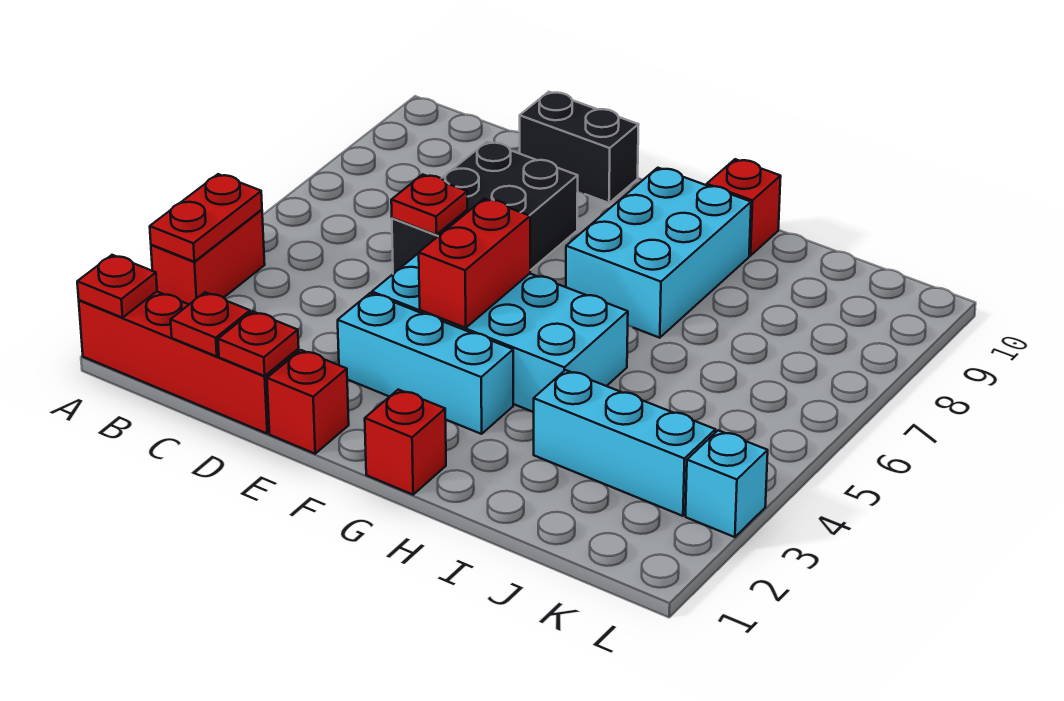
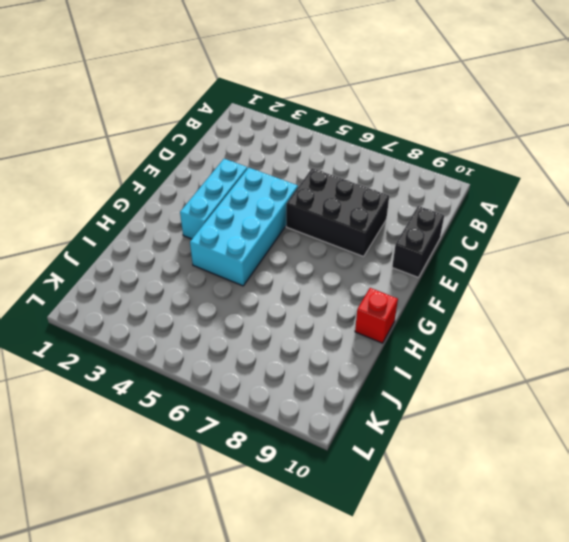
none -> red brick A1:D1 level 1
none -> red brick A3:A4 level 1
none -> red brick E1 level 1

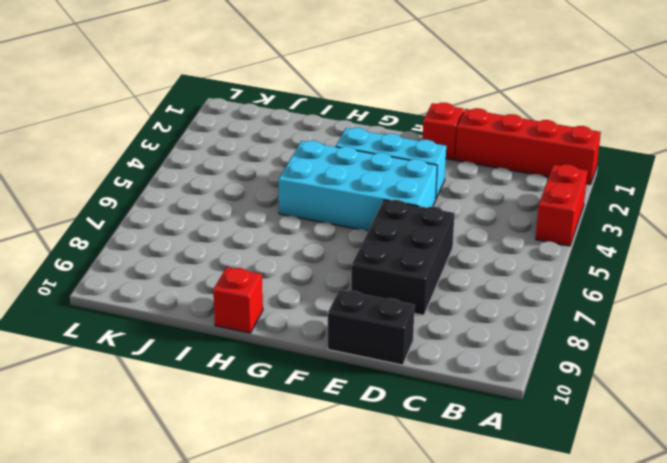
none -> red brick G1 level 1
none -> cyan brick G7:H9 level 1
none -> cyan brick I3:K3 level 1

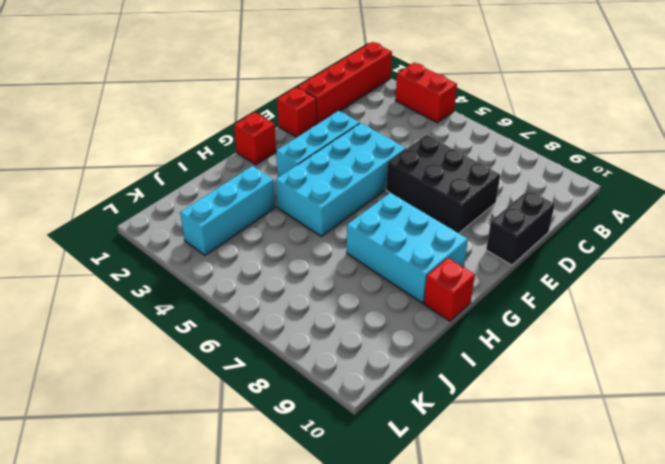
none -> cyan brick L3 level 1
none -> red plate A1 level 2
none -> red plate A3:A4 level 2

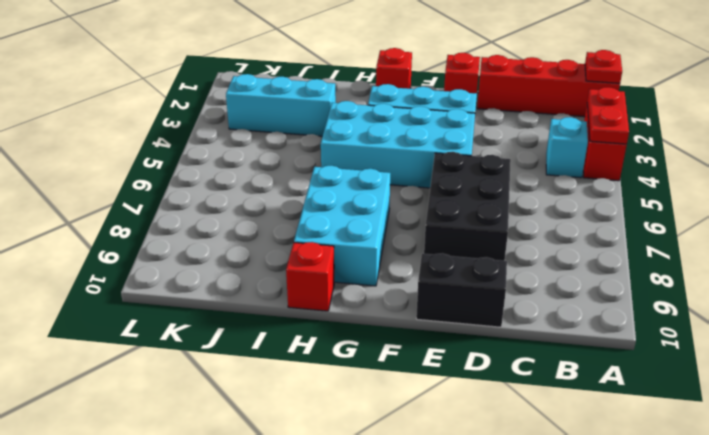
cyan brick B4 level 1 -> cyan brick L3 level 1
none -> red plate C1 level 2
none -> red plate D1 level 2
none -> red plate D6 level 2

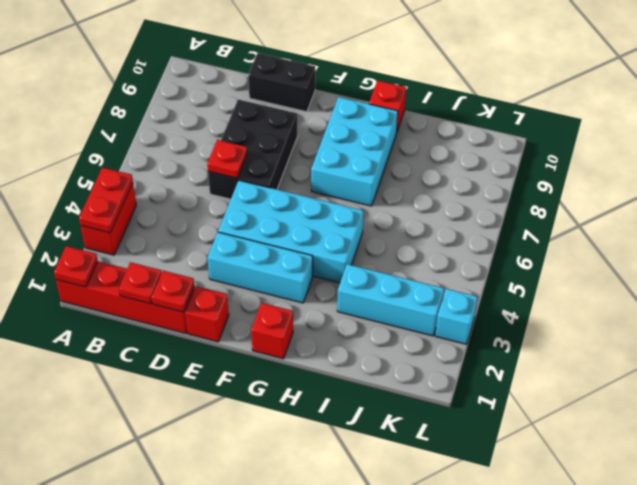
none -> red brick F4:F5 level 2

